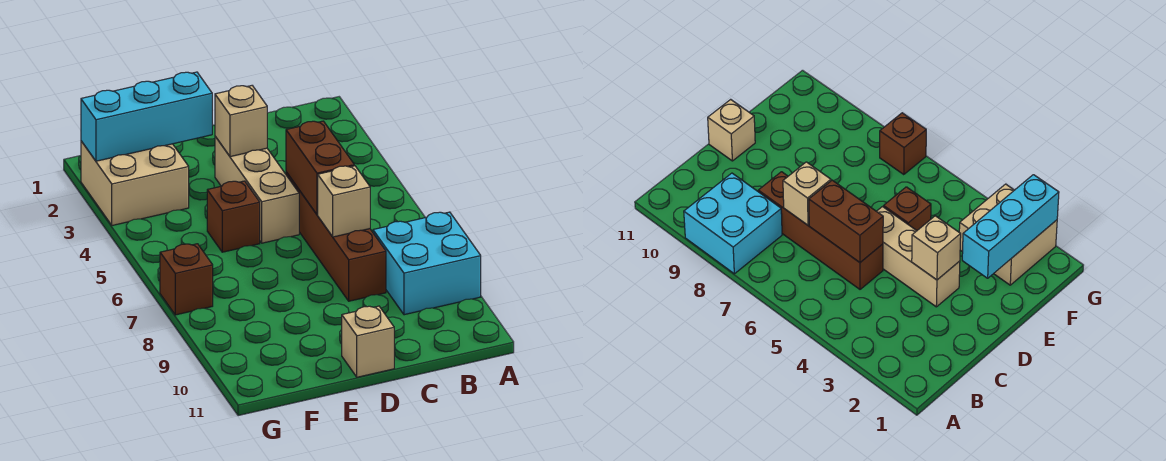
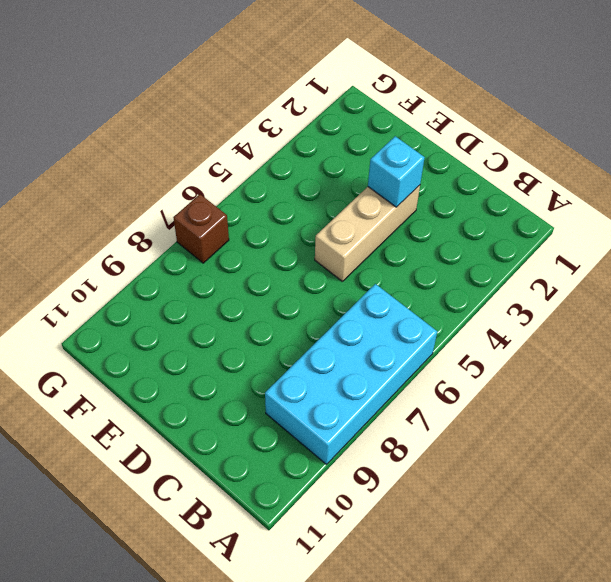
cyan brick A6:B9 level 1 -> cyan brick A8:B9 level 1
cyan brick D3 level 2 -> tan brick D3 level 2
none -> brown brick C5:C8 level 1
none -> tan brick D11 level 1

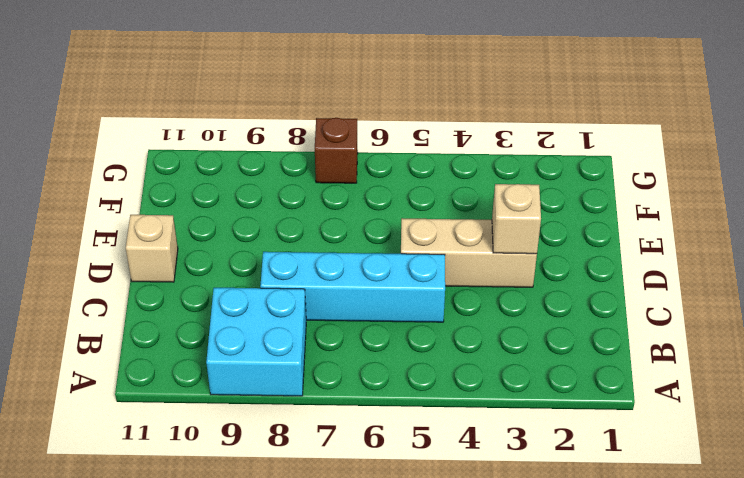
cyan brick C5:C8 level 1 -> brown brick C5:C8 level 1
none -> brown brick E5 level 1
none -> tan brick F2:G3 level 1

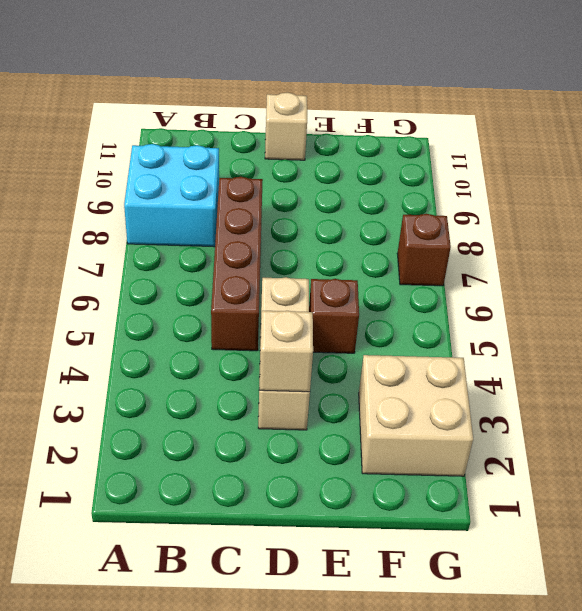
none -> brown brick C5:C6 level 2
none -> tan brick C7 level 2

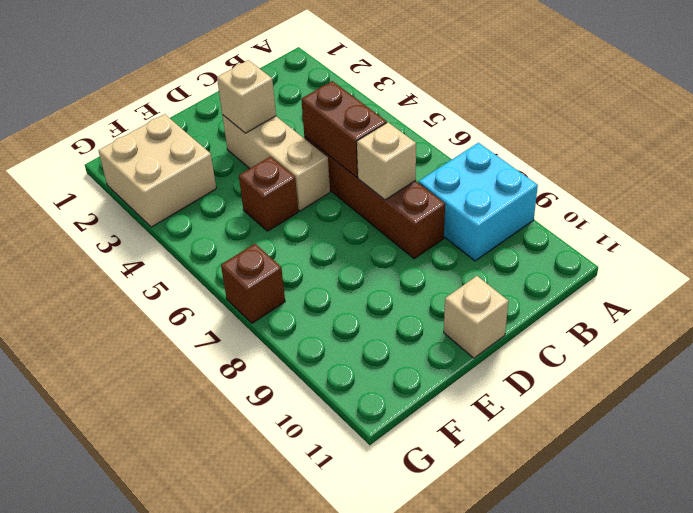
none -> cyan brick E2:G2 level 2

